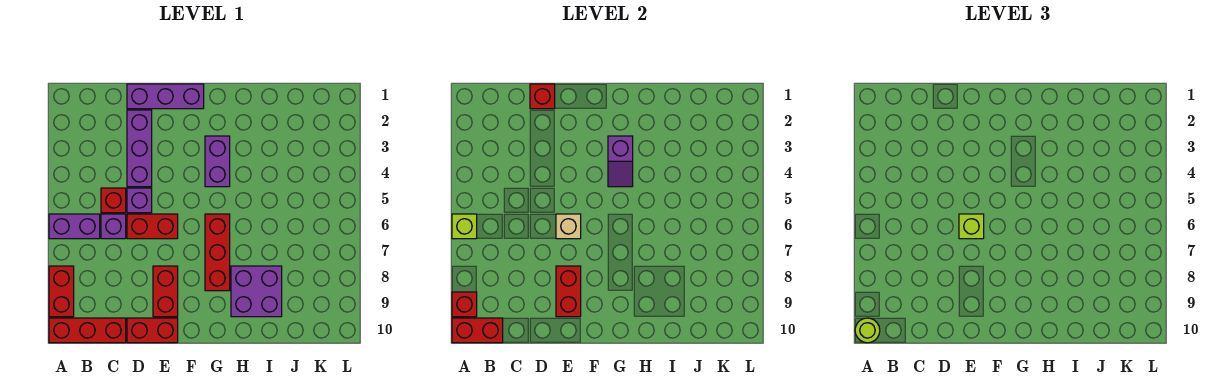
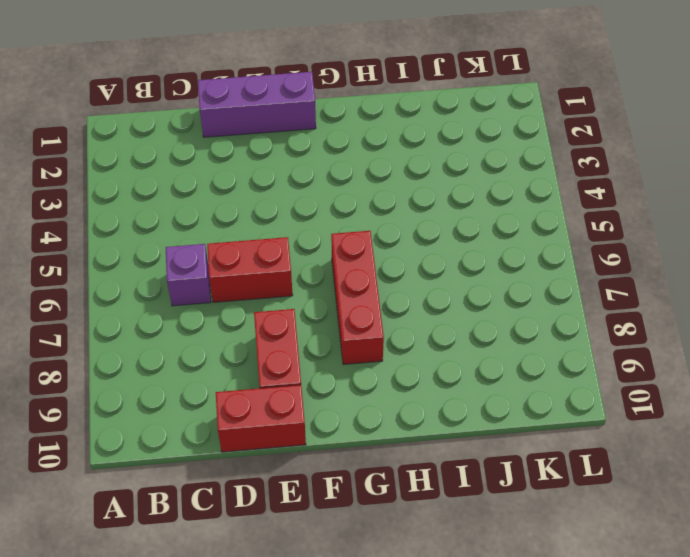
none -> purple brick A6:B6 level 1
none -> red brick A8:A9 level 1
none -> red brick A10:C10 level 1

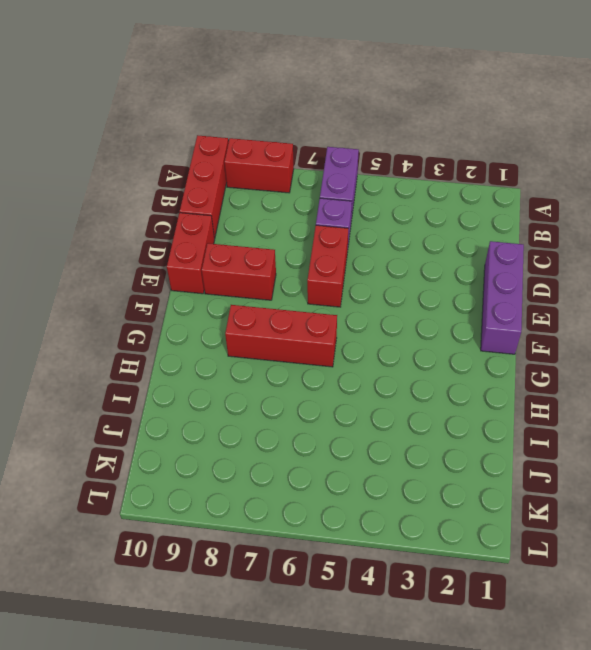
none -> red brick C5 level 1
none -> purple brick D2:D4 level 1
none -> purple brick D5 level 1

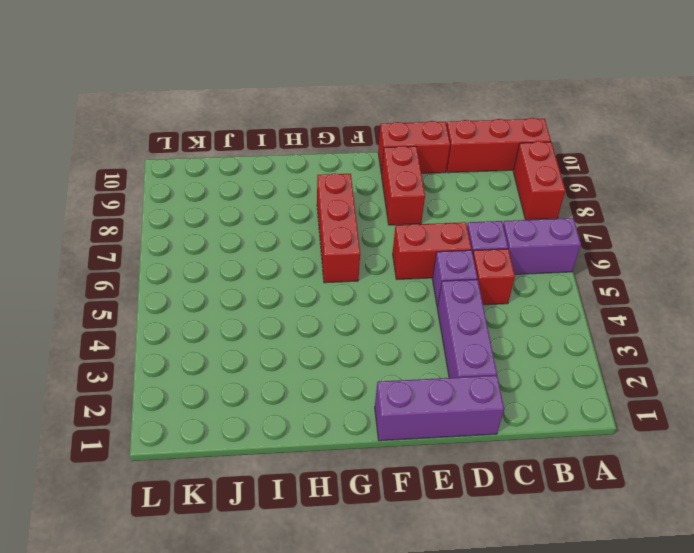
none -> purple brick G3:G4 level 1
none -> purple brick H8:I9 level 1
none -> lime brick A6 level 2

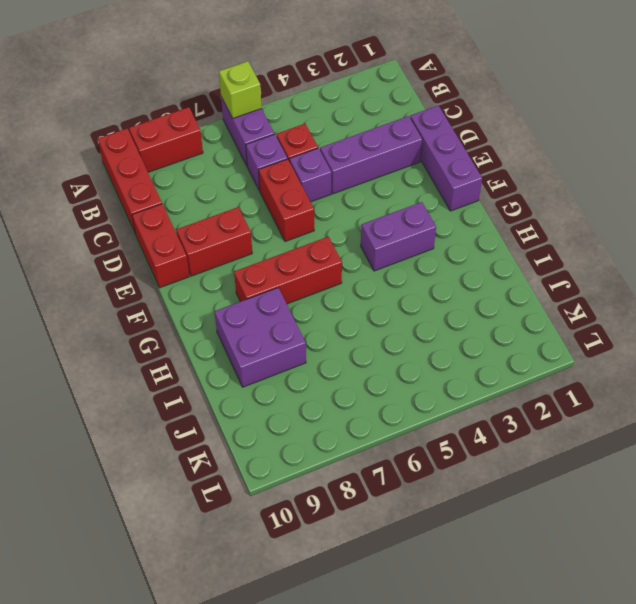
none -> red brick A9 level 2
none -> red brick A10:B10 level 2
none -> red brick D1 level 2

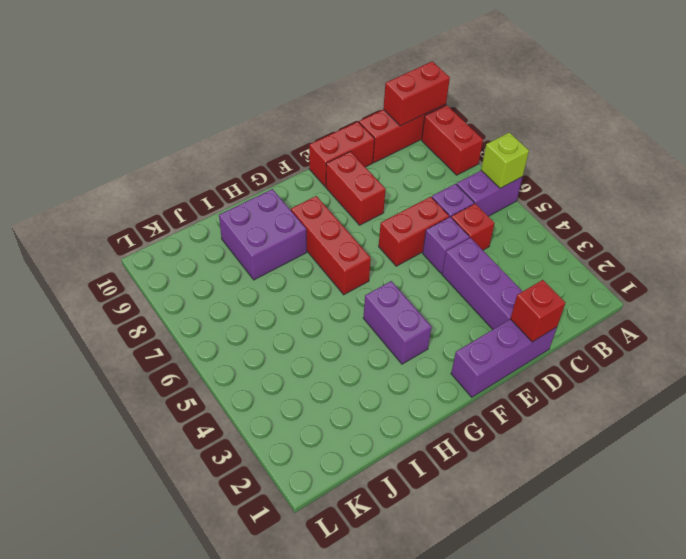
none -> red brick A9 level 2
none -> tan brick E6 level 2
none -> red brick E8:E9 level 2

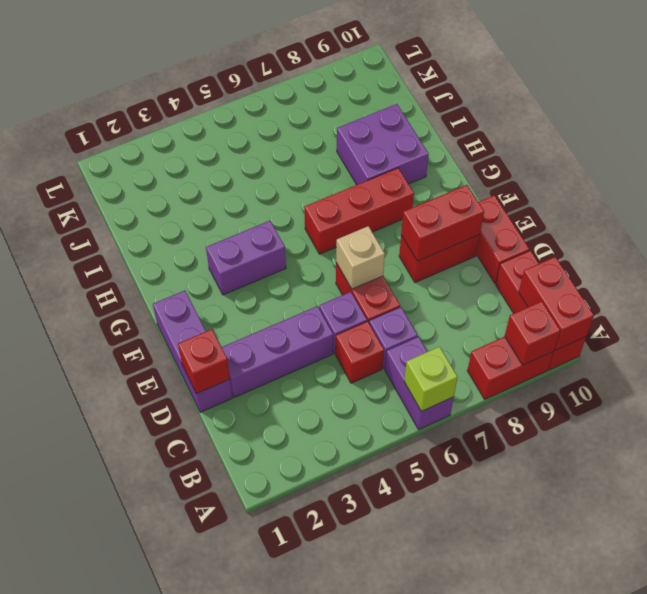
none -> purple slope G3:G4 level 2 top 3
none -> lime round brick A10 level 3
none -> lime brick E6 level 3

